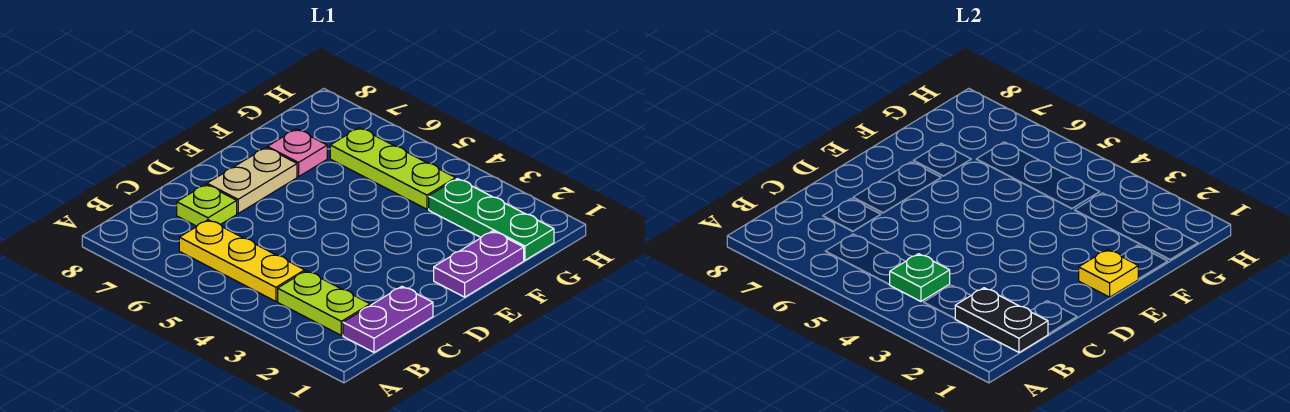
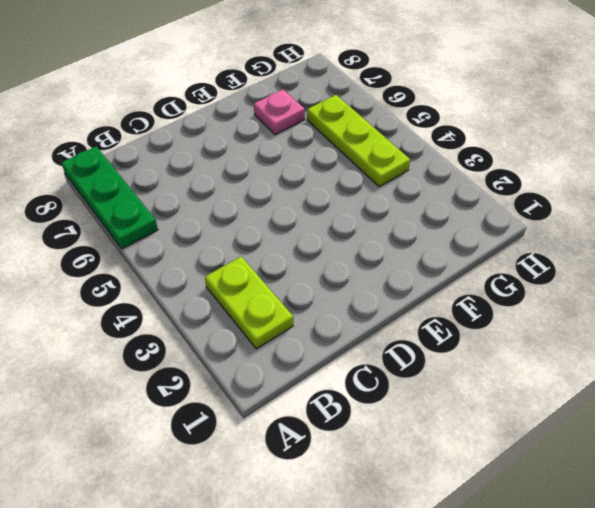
green plate A6:A8 level 1 -> green plate G1:G3 level 1
none -> purple plate B1:C1 level 1
none -> yellow plate B4:B6 level 1
none -> lime plate C7 level 1

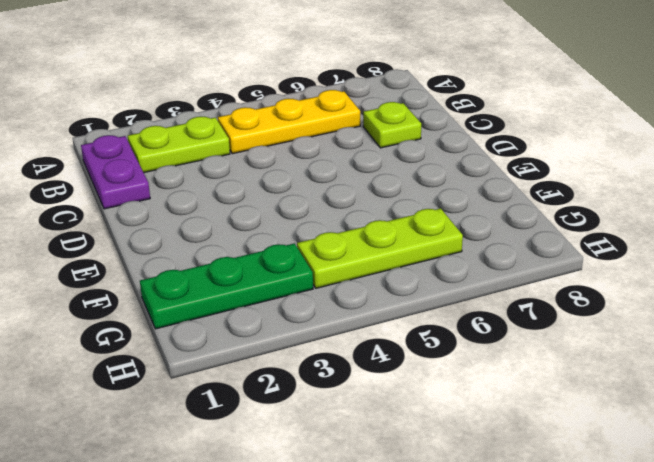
none -> tan plate D7:E7 level 1
none -> purple plate E1:F1 level 1
none -> pink plate F7 level 1

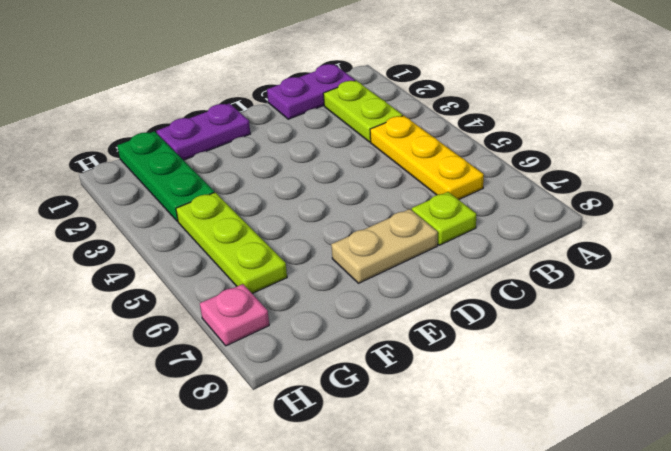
pink plate H7 level 1 -> pink plate F7 level 1
none -> black plate B1:B2 level 2
none -> green plate B4 level 2
none -> yellow plate E1 level 2

